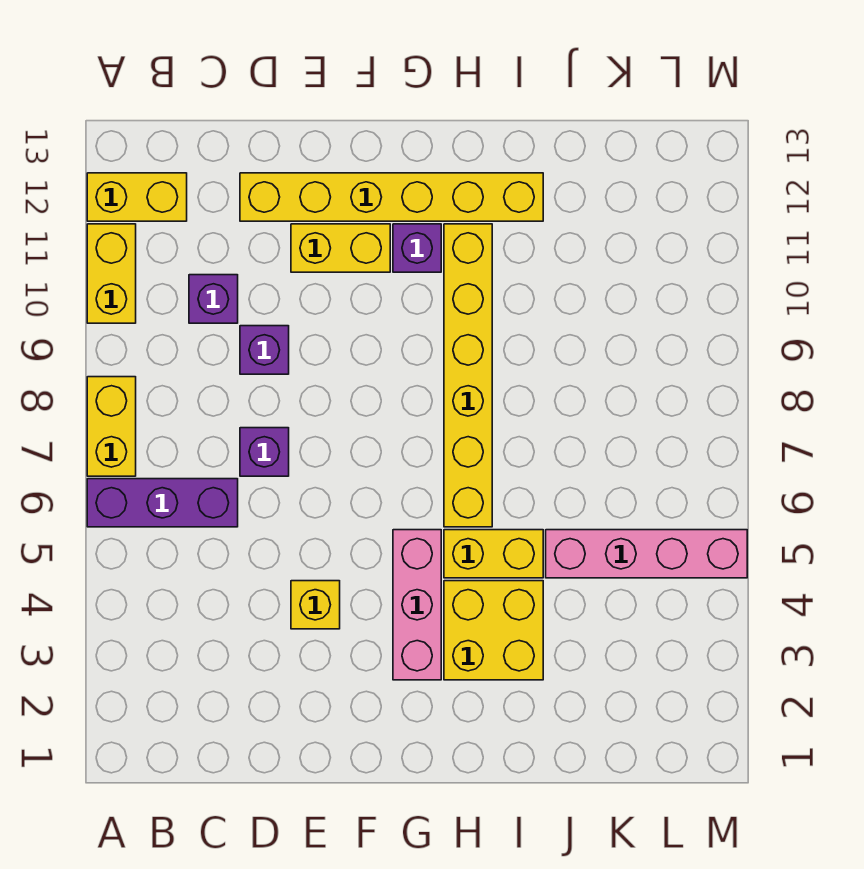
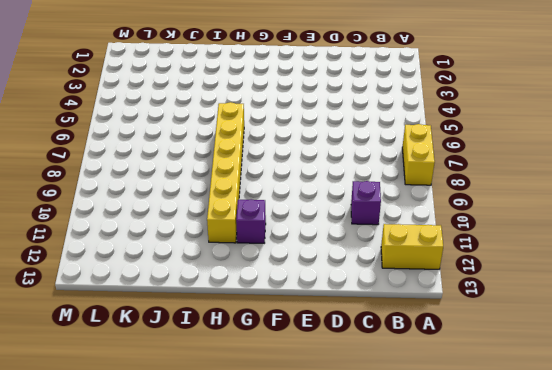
none -> purple brick A6:C6 level 1
none -> yellow brick A10:A11 level 1
none -> purple brick D7 level 1

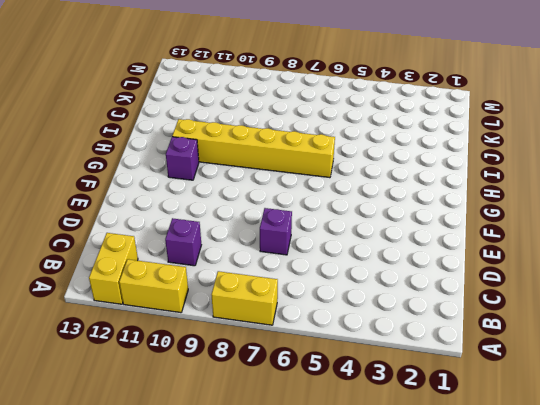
none -> purple brick A6:C6 level 1
none -> purple brick D9 level 1
none -> yellow brick D12:I12 level 1

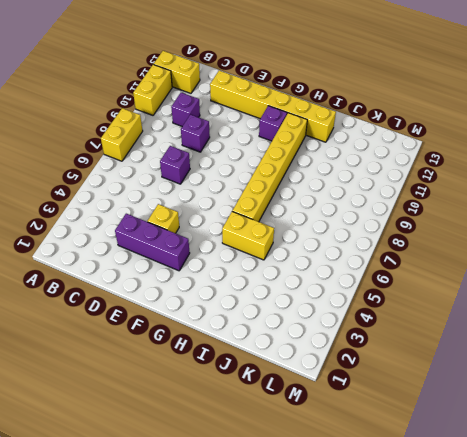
purple brick D3:F3 level 1 -> purple brick A6:C6 level 1
none -> yellow brick E11:F11 level 1
none -> pink brick G3:G5 level 1
none -> yellow brick H3:I4 level 1

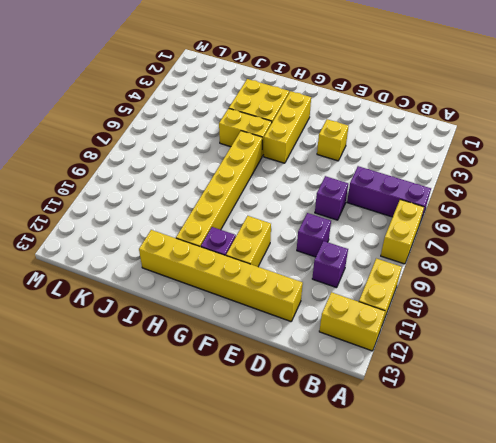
yellow brick F10:F11 level 1 -> yellow brick E11:F11 level 1
yellow brick G3:G5 level 1 -> pink brick G3:G5 level 1
none -> pink brick J5:M5 level 1

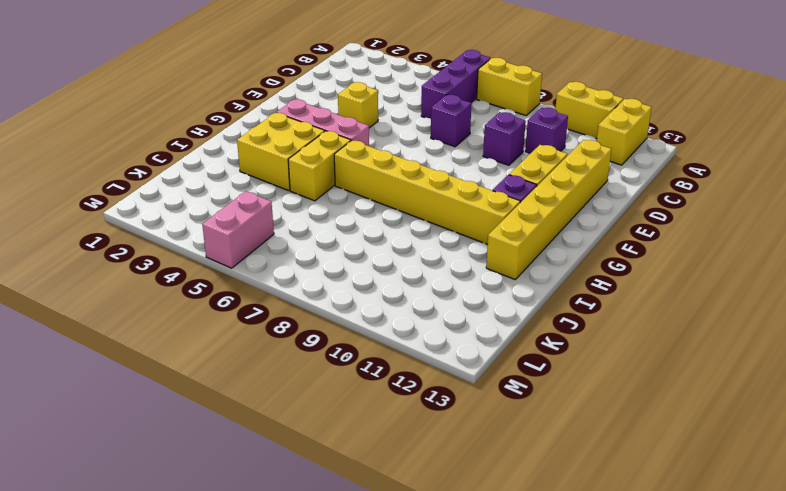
pink brick L5:M5 level 1 -> pink brick J5:M5 level 1

